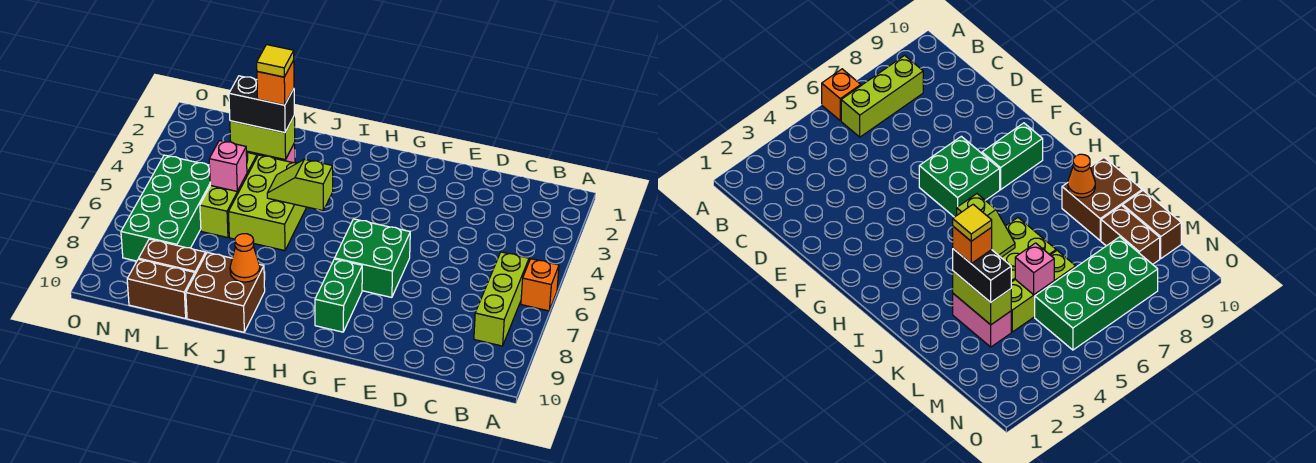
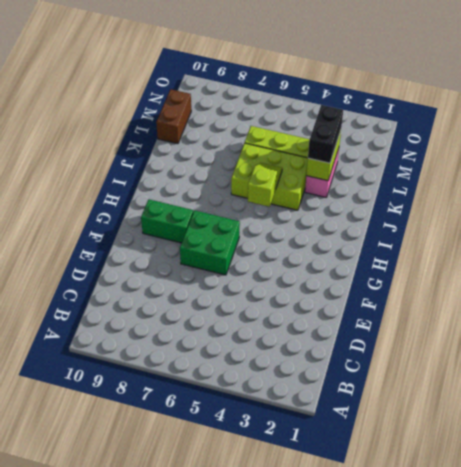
none -> orange brick A6 level 1
none -> lime brick B6:B8 level 1
none -> brown brick J9:K10 level 1

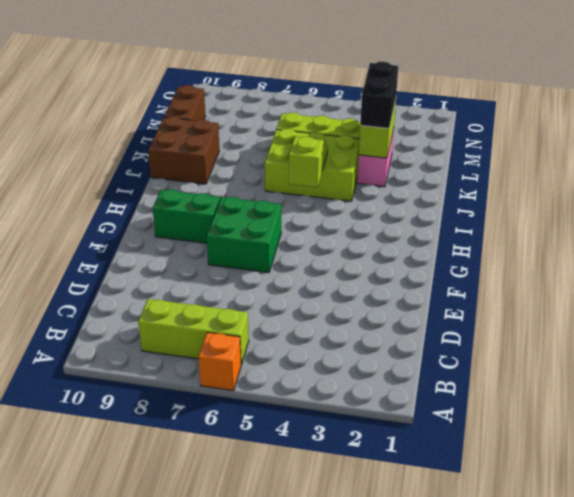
none -> brown brick L9:M9 level 1
none -> green brick M5:N8 level 1
none -> orange cone J9 level 2

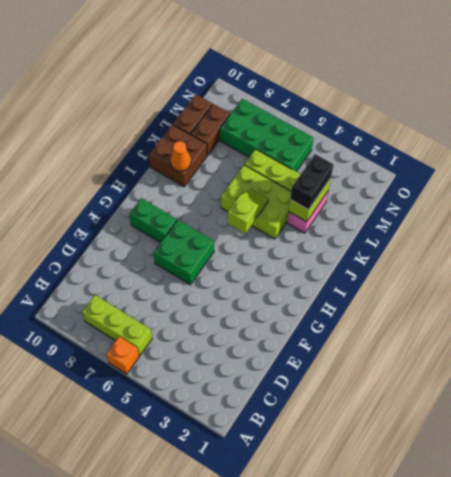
none -> pink brick L5 level 2
none -> orange brick K3 level 4
none -> yellow tile K3 level 5

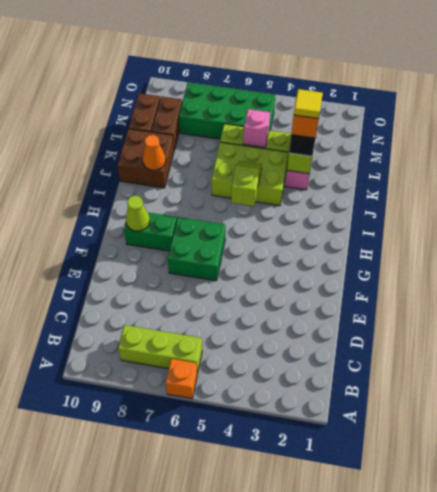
lime cone G9 level 2 -> none

